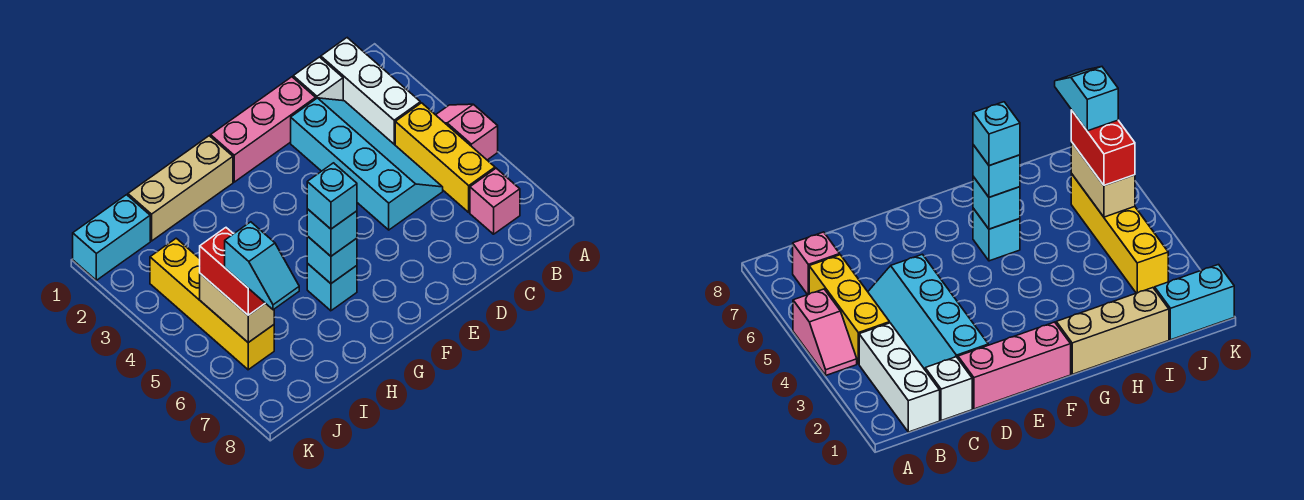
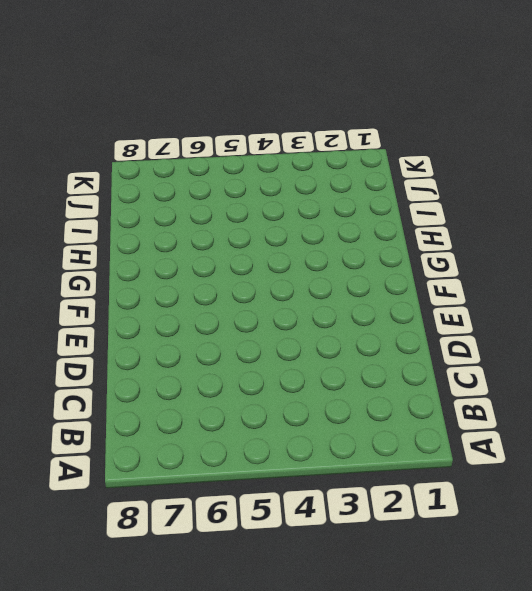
none -> pink slope A4:A5 level 1 top 5
none -> white brick B1:B3 level 1
none -> yellow brick B4:B6 level 1

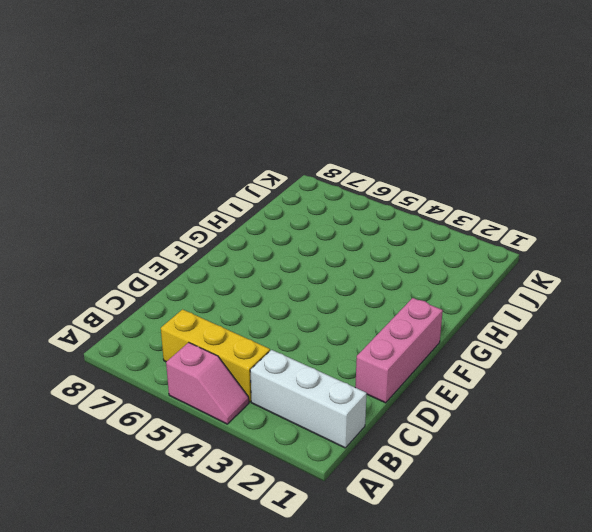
none -> pink brick B7 level 1
none -> white brick C1 level 1
none -> cyan slope C2:D5 level 1 top D

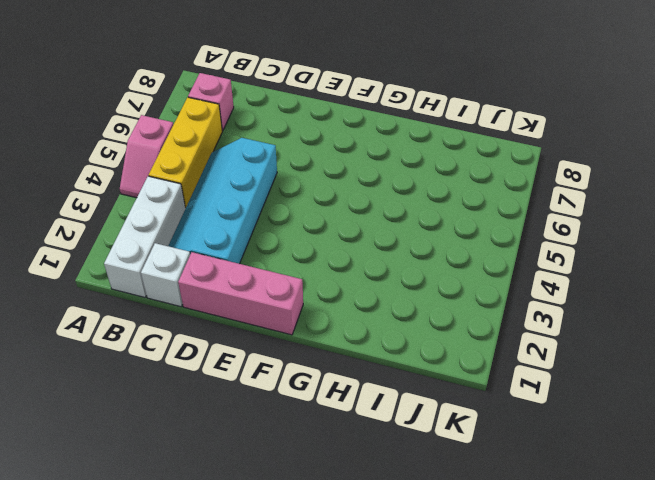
none -> tan brick G1:I1 level 1
none -> cyan brick G6 level 1
none -> cyan brick J1:K1 level 1

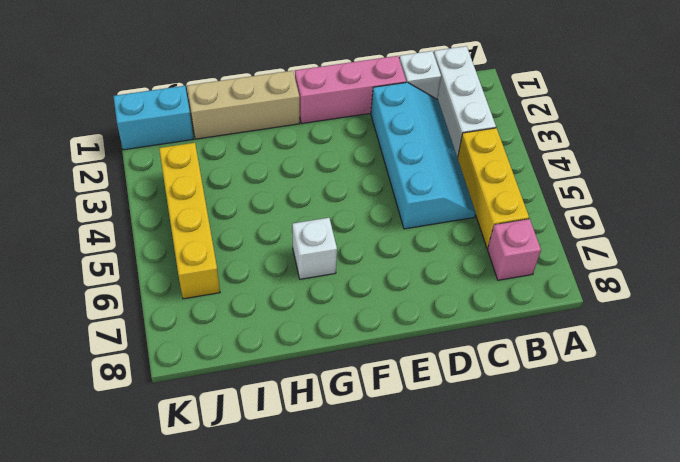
white brick G6 level 1 -> cyan brick G6 level 1
none -> pink slope A4:A5 level 1 top 5
none -> cyan brick G6 level 2
none -> tan brick J5:J6 level 2

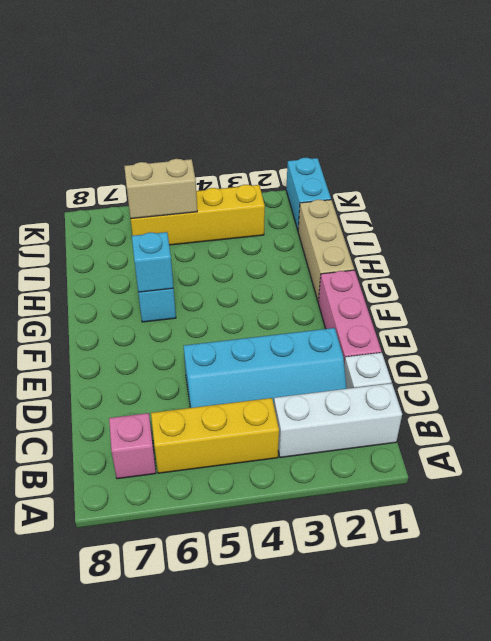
none -> pink slope A4:A5 level 1 top 5
none -> cyan brick G6 level 3
none -> red brick J5:J6 level 3

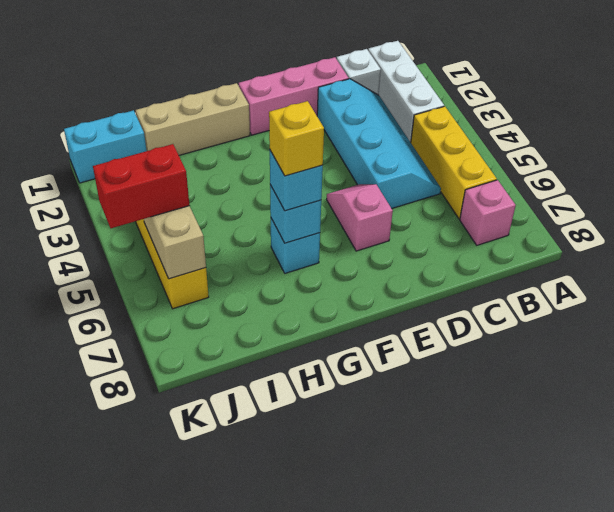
pink slope E5:E6 level 1 top 6 -> pink slope A4:A5 level 1 top 5
yellow brick G6 level 4 -> cyan brick G6 level 4
red brick J5:K5 level 3 -> red brick J5:J6 level 3
none -> cyan slope J6:J7 level 4 top 6

